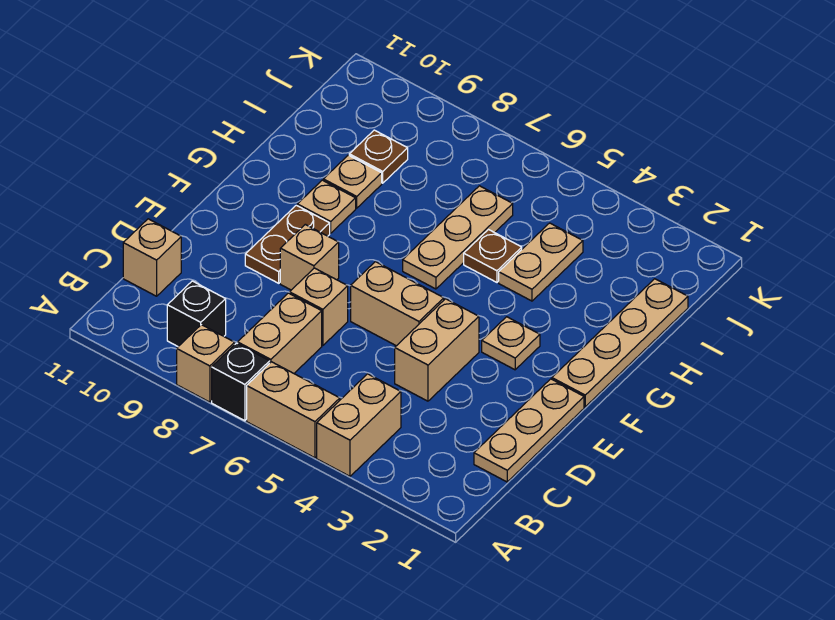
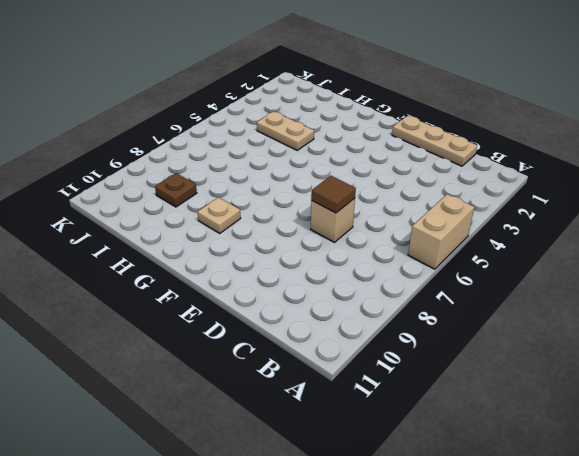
brown tile D7 level 2 -> none
none -> tan brick A4:B4 level 1
none -> black brick A7 level 1
none -> tan brick A8 level 1

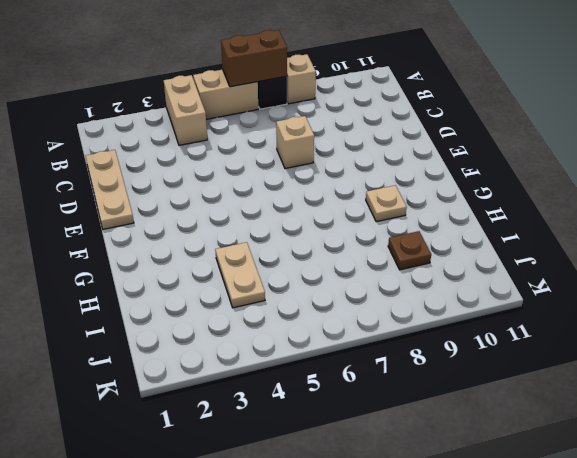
brown brick A6:A7 level 2 -> none
none -> tan brick B7:C7 level 1
none -> black brick B9 level 1
none -> tan brick C11 level 1

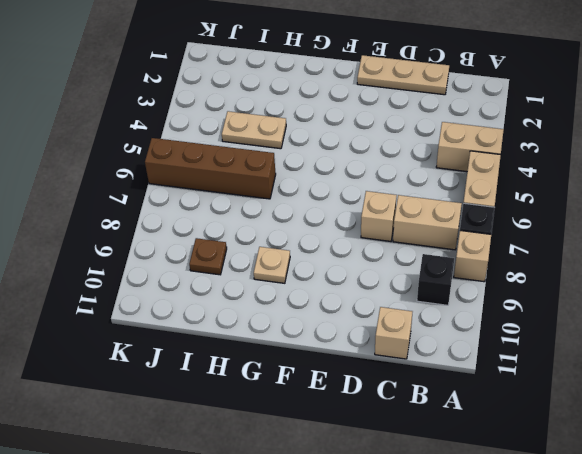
brown brick H6:K6 level 1 -> tan plate G6:I6 level 1
none -> tan brick D4:E4 level 1
none -> tan brick E5:E6 level 1
none -> tan brick E8 level 1

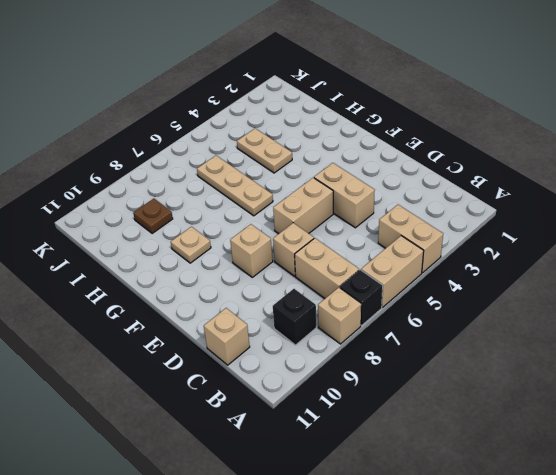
none -> tan plate C1:E1 level 1
none -> brown plate E9:F9 level 1
none -> tan plate F1:I1 level 1

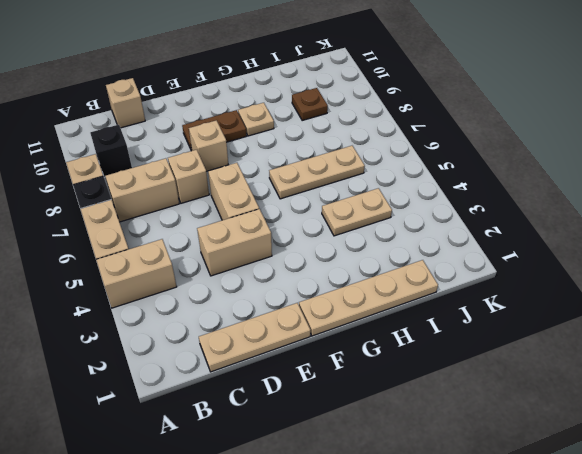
none -> tan plate F3 level 1
none -> brown plate H5 level 1
none -> tan plate H9 level 1

